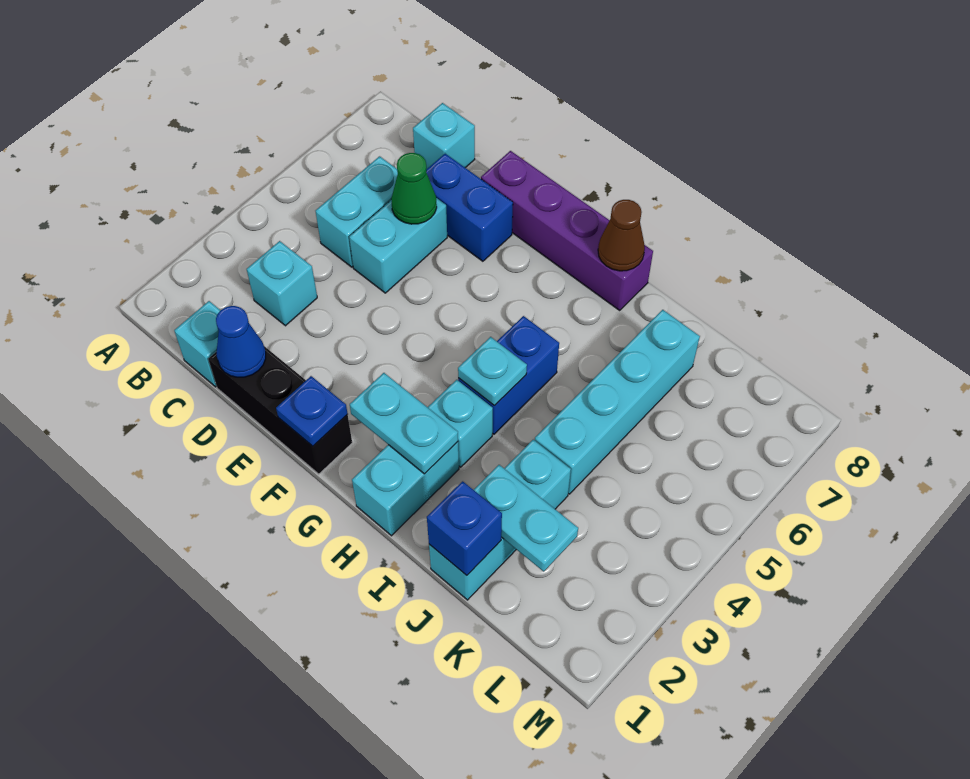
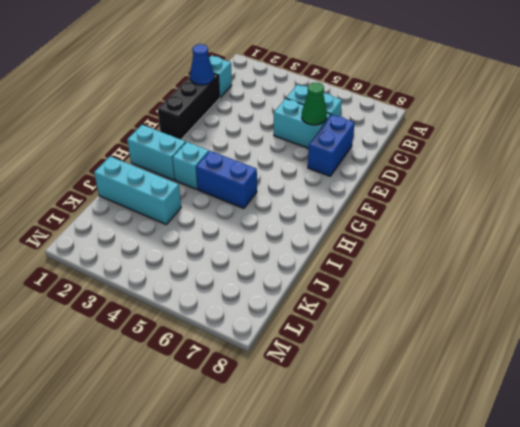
none -> cyan brick C3 level 1
none -> cyan brick C8 level 1
none -> purple brick E8:H8 level 1

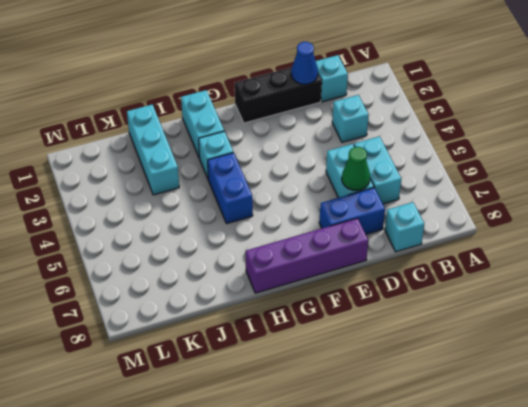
none -> cyan brick J4:J7 level 1
none -> blue plate F1 level 2
none -> cyan plate G2:H2 level 2

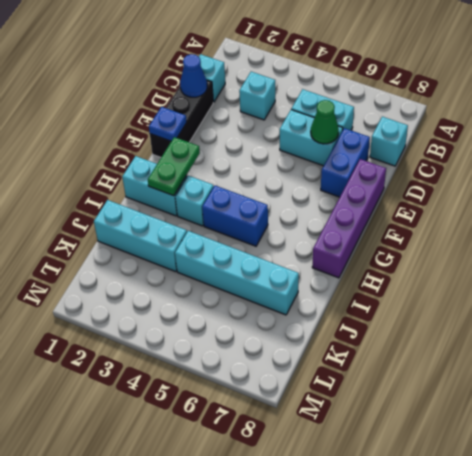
green plate G2:H2 level 2 -> cyan plate G2:H2 level 2
none -> cyan plate H4 level 2
none -> brown cone H8 level 2
none -> blue brick J1 level 2

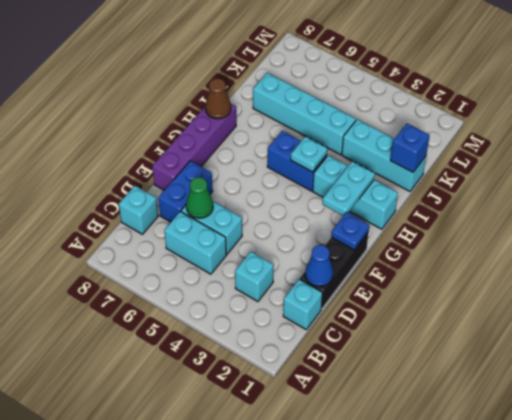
none -> cyan plate J2:K2 level 2

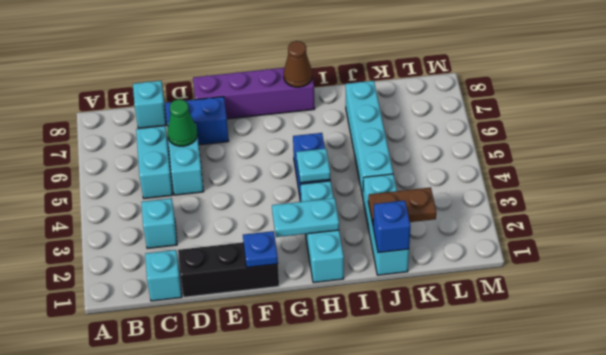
brown plate J2:K2 level 2 -> cyan plate J2:K2 level 2
none -> blue cone D1 level 2

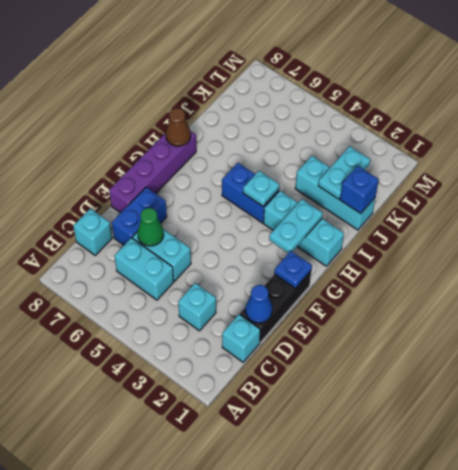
none -> cyan brick J4:J7 level 1

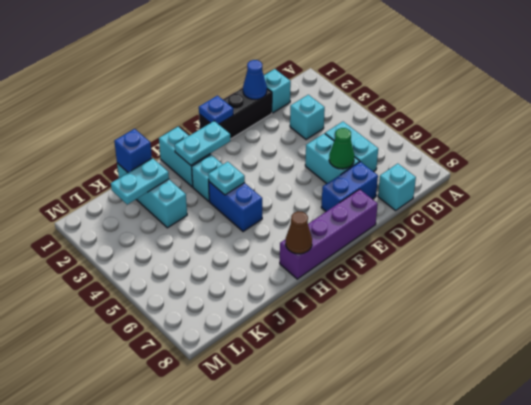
none -> cyan brick J4:J7 level 1

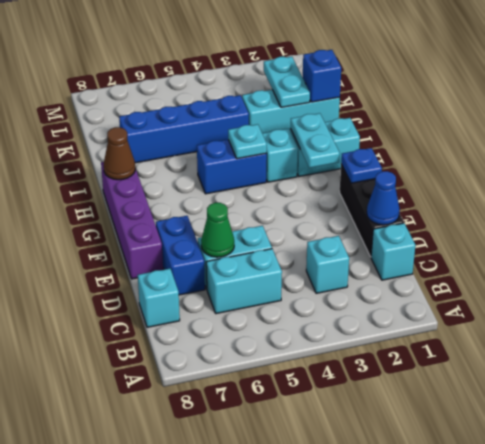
blue brick J4:J7 level 1 -> cyan brick J4:J7 level 1

